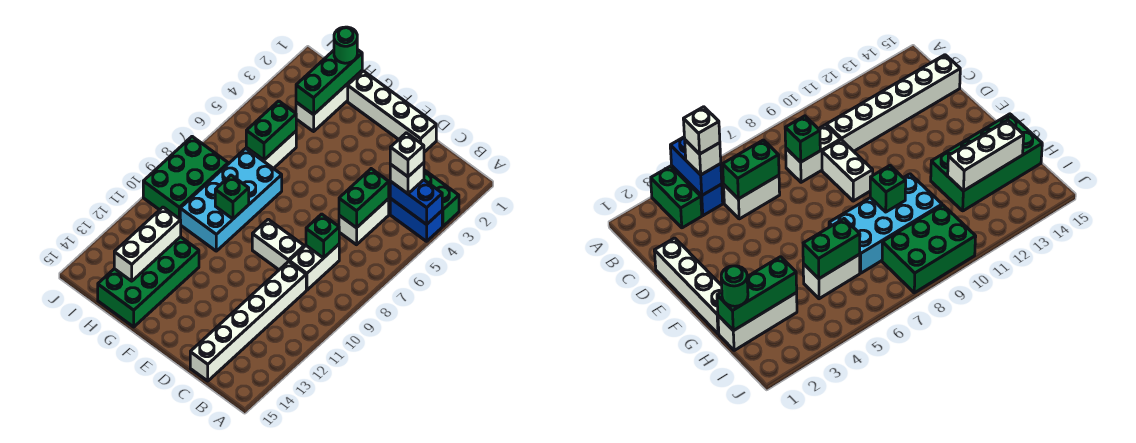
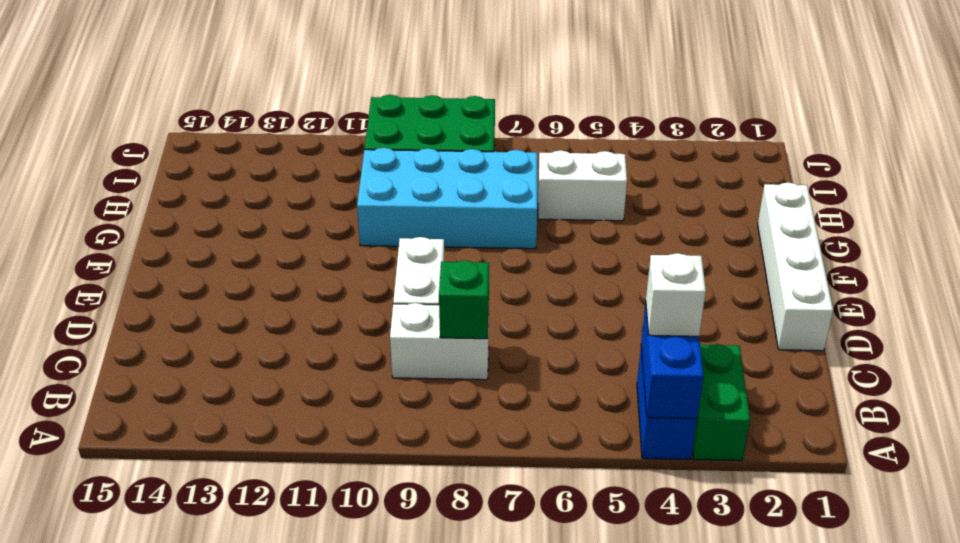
none -> white brick C5:C6 level 1
none -> white brick C10:C15 level 1
none -> green brick G12:H15 level 1

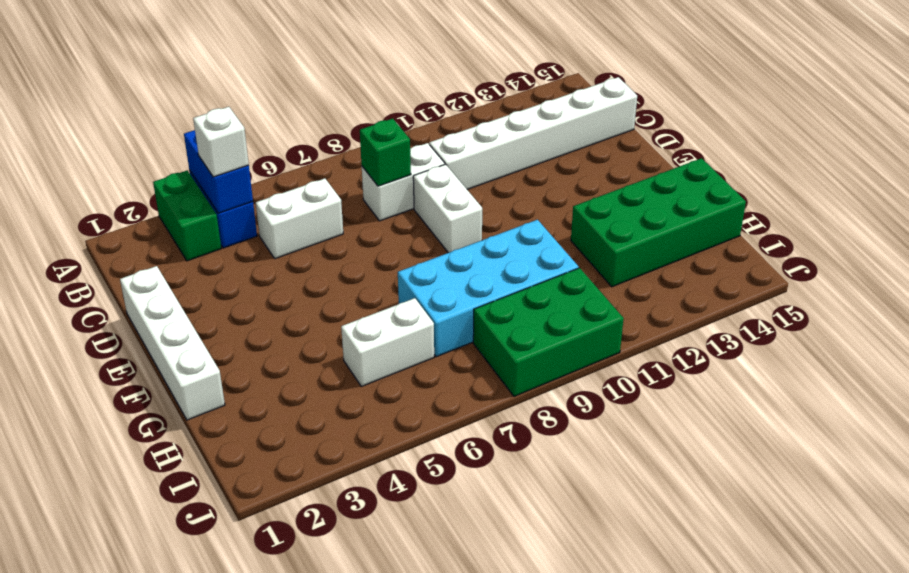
none -> white brick H1:H3 level 1
none -> green brick C5:C6 level 2
none -> green brick G9 level 2

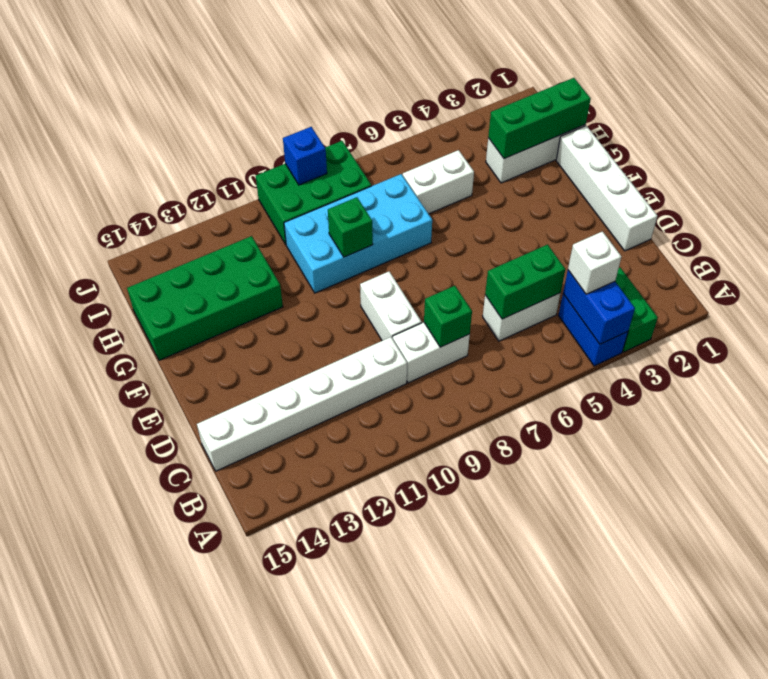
blue brick J9 level 2 -> none
none -> green brick H5:H6 level 2
none -> white brick H12:H14 level 2
none -> green round brick H1 level 3

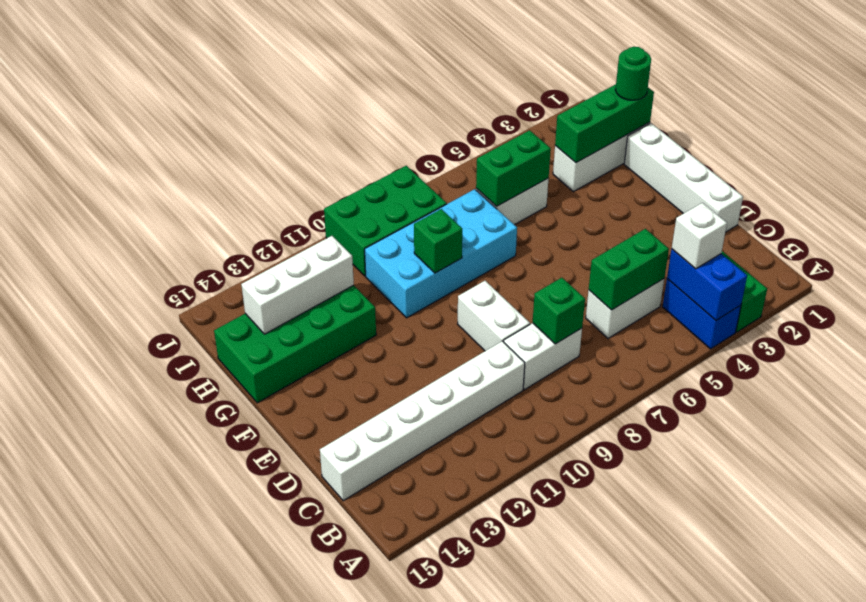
none -> white brick B4 level 4

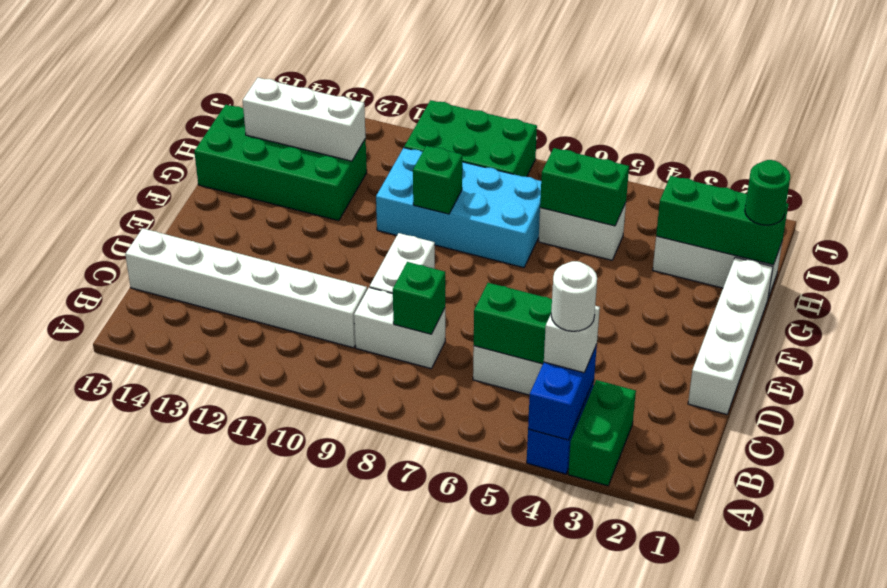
white round brick B4 level 4 -> white brick B4 level 4

